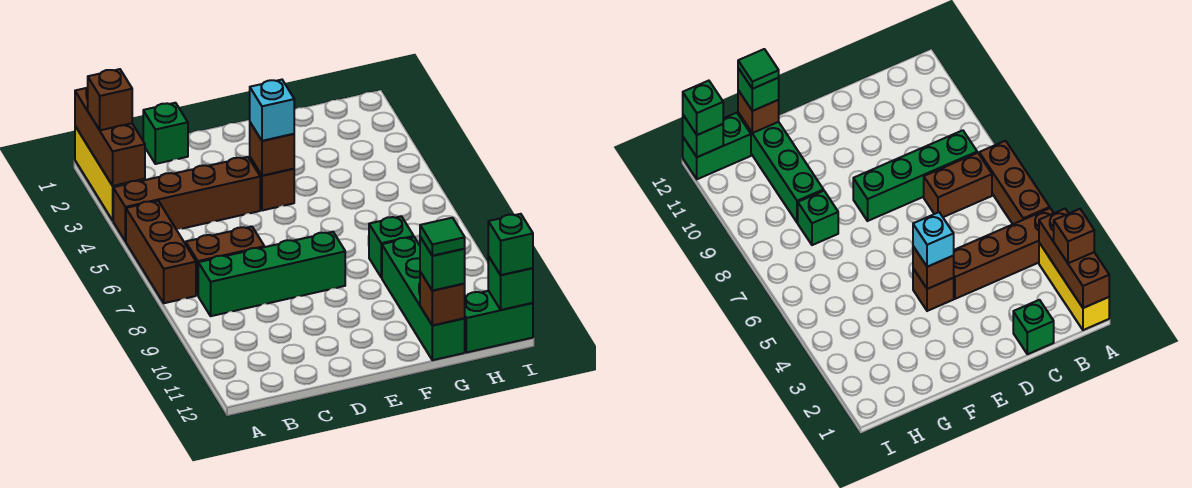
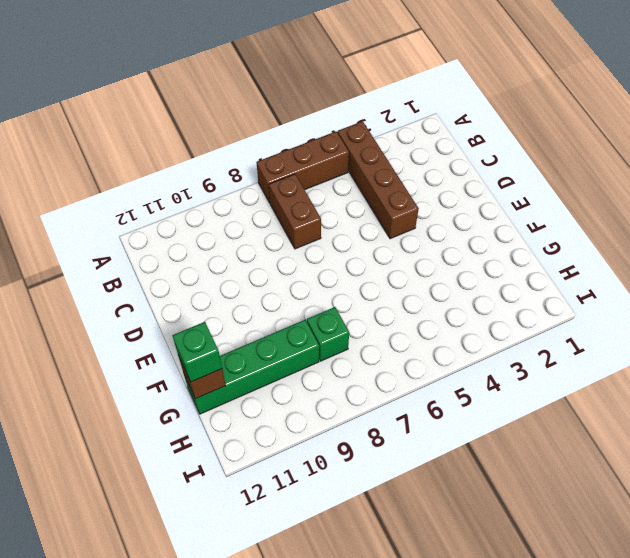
none -> yellow brick A1:A3 level 1
none -> green brick B8:E8 level 1
none -> green brick C1 level 1

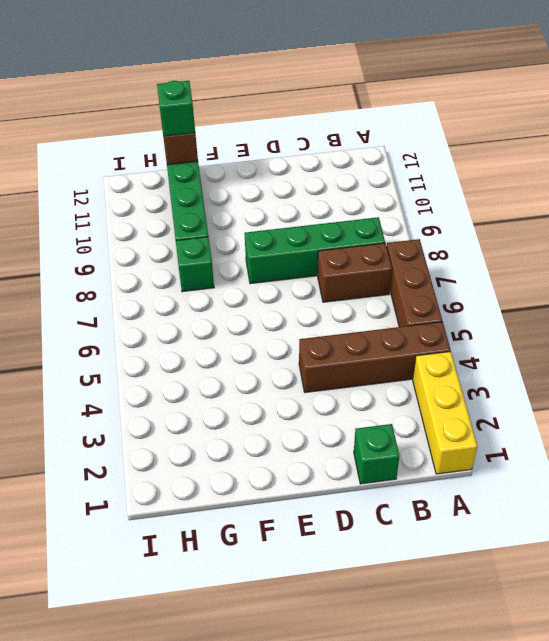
none -> brown brick E4 level 1
none -> green brick H12:I12 level 1
none -> brown brick A1:A3 level 2

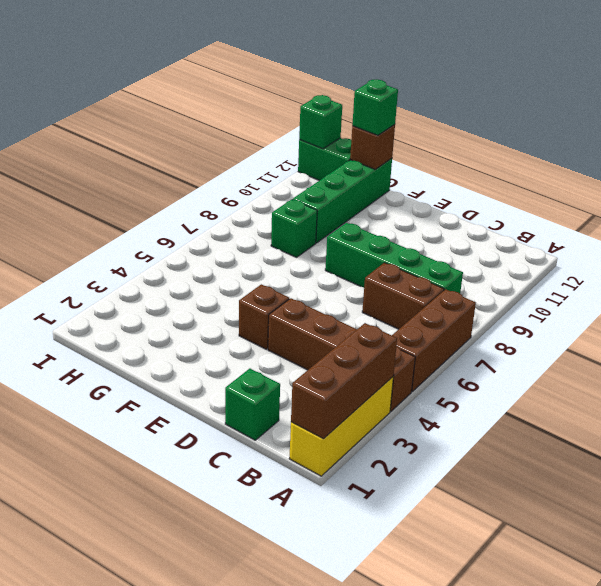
none -> brown brick E4 level 2
none -> brown brick A2 level 3
none -> cyan brick E4 level 3

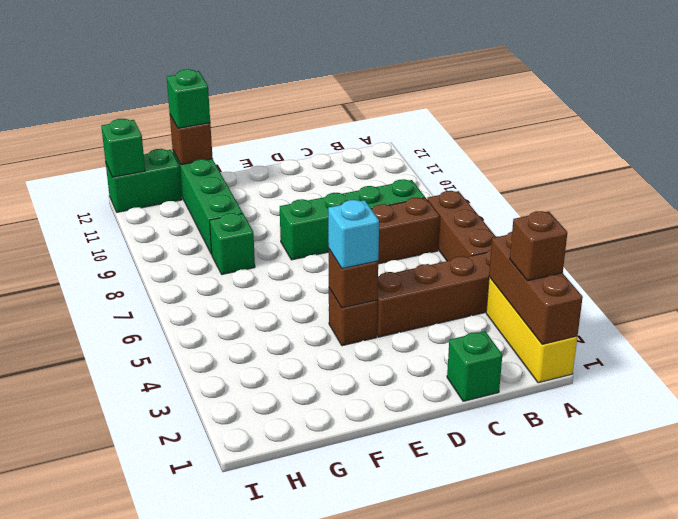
none -> green brick I12 level 3
none -> green tile G12 level 4

